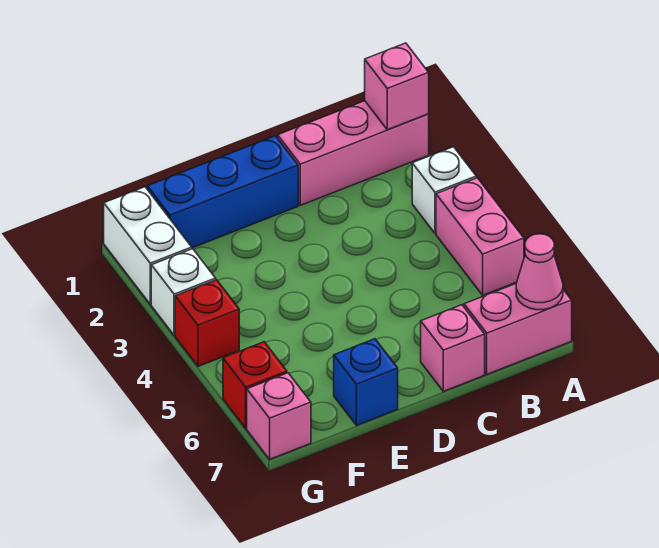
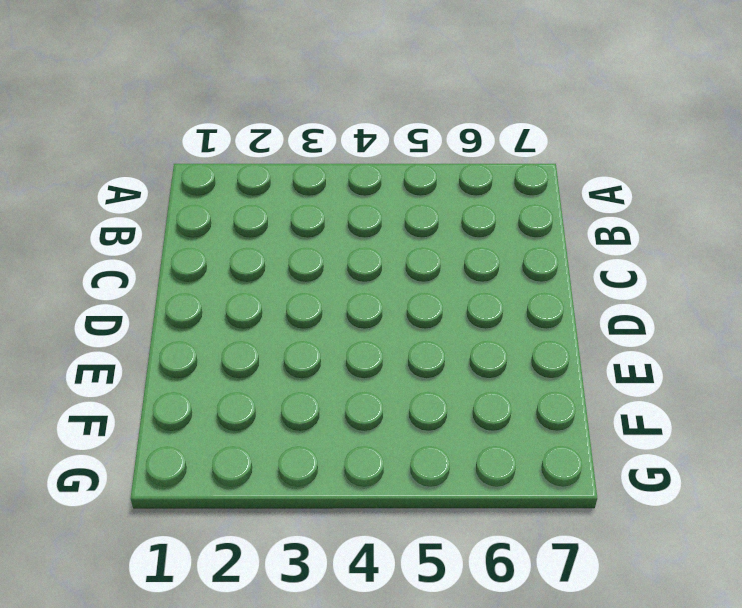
none -> pink brick A1:C1 level 1
none -> white brick A3 level 1
none -> pink brick A4:A5 level 1

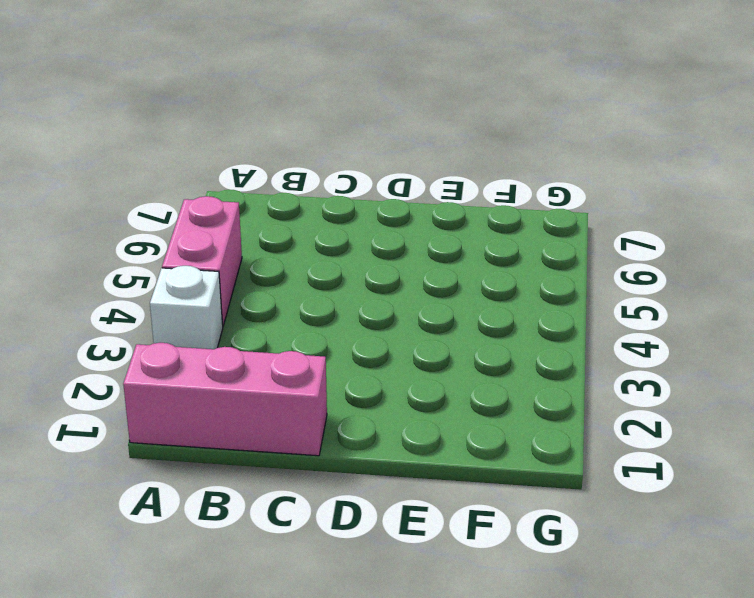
none -> pink brick A7:B7 level 1
none -> pink brick C7 level 1
none -> blue brick D1:F1 level 1

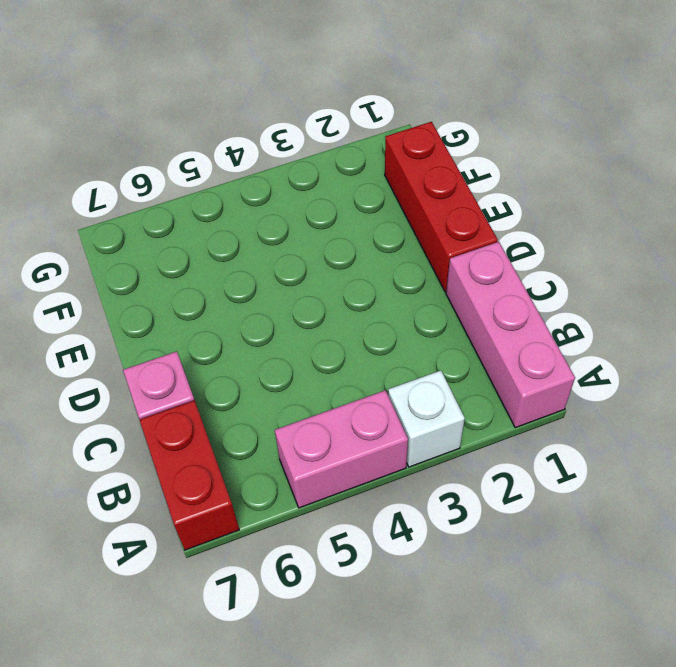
red brick A7:B7 level 1 -> pink brick A7:B7 level 1
red brick D1:F1 level 1 -> blue brick D1:F1 level 1
none -> blue brick E7 level 1
none -> white brick G1:G2 level 1
none -> white brick G3 level 1

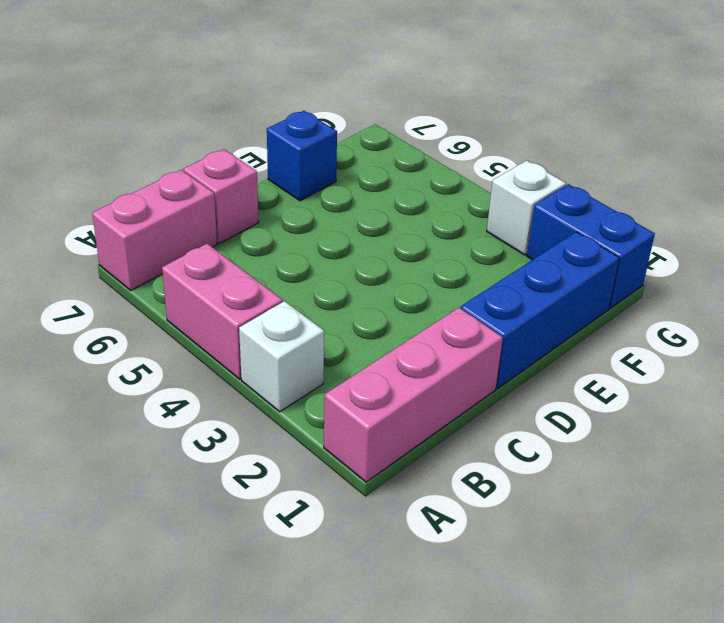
blue brick G1:G2 level 1 -> white brick G1:G2 level 1
none -> red brick G4 level 1
none -> red brick G6 level 1
none -> pink brick G7 level 1

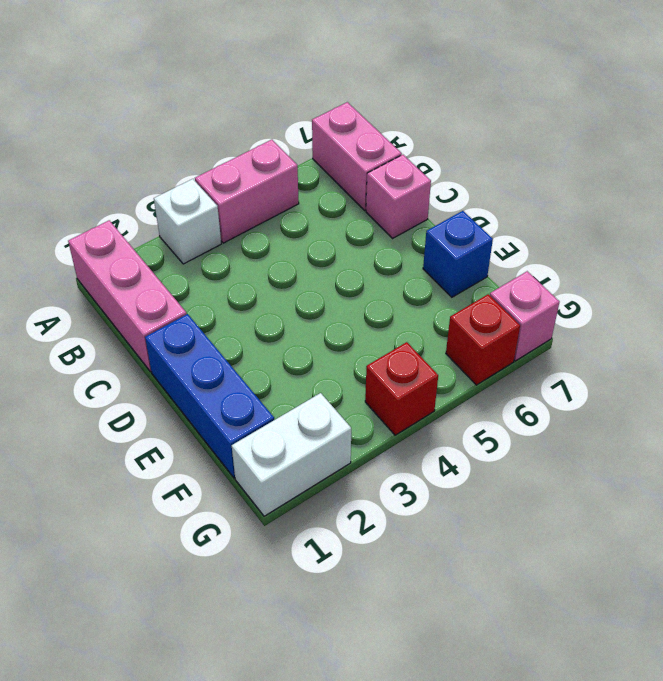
none -> white brick G3 level 1
none -> pink brick A1 level 2
none -> pink cone A7 level 2

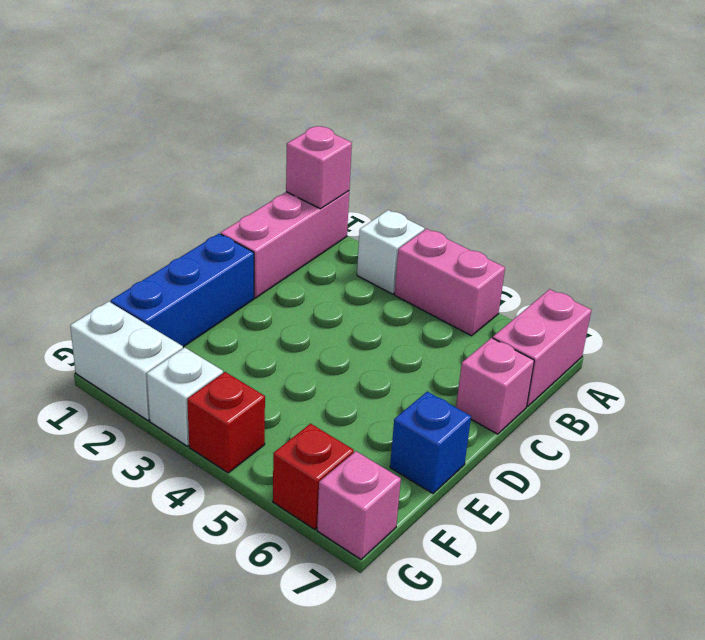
none -> pink cone A7 level 2

